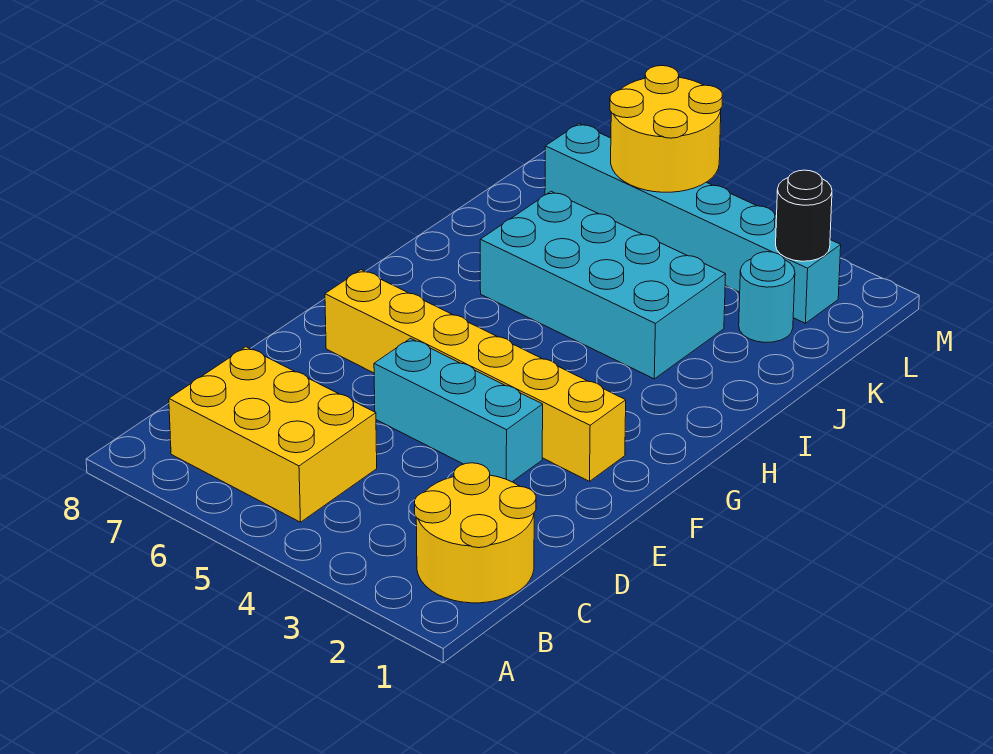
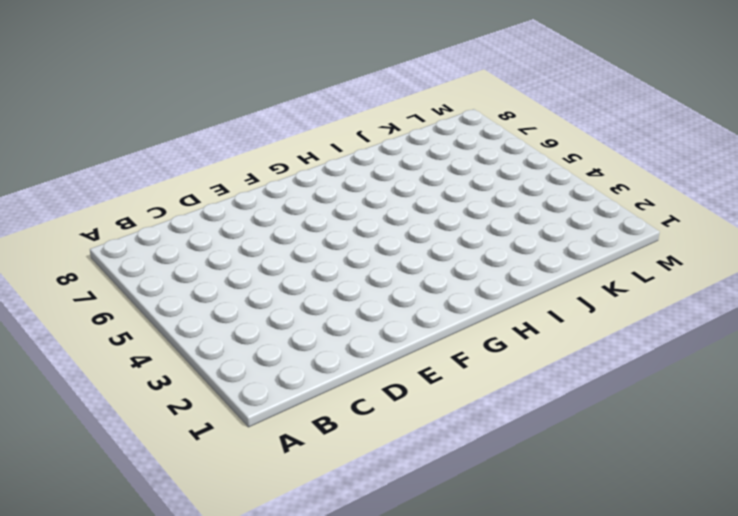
none -> yellow round brick B1:C2 level 1
none -> yellow brick B5:C7 level 1

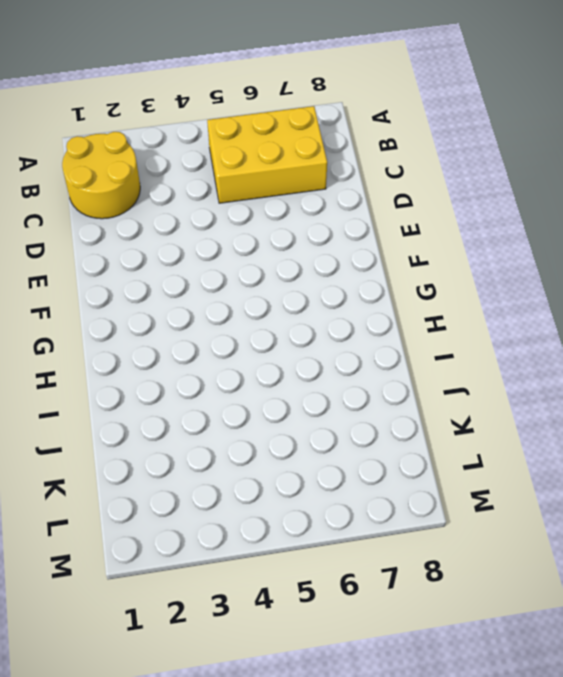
none -> cyan brick E3:E5 level 1
none -> yellow brick F2:F7 level 1

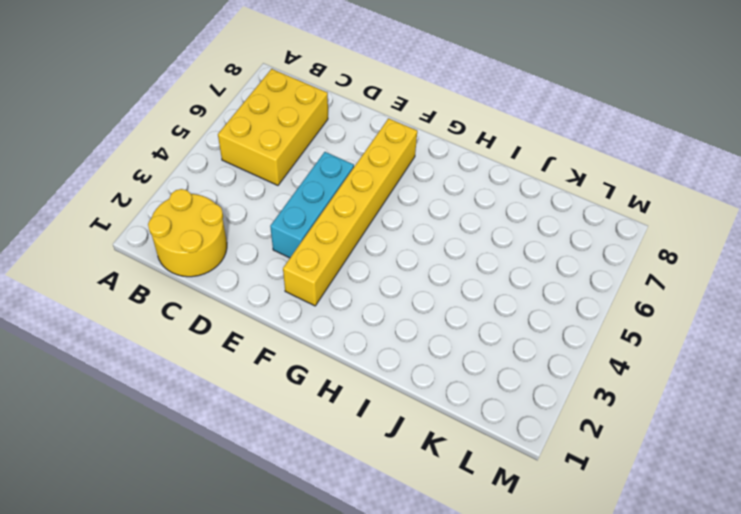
none -> cyan brick I3:J6 level 1
none -> cyan round brick K2 level 1

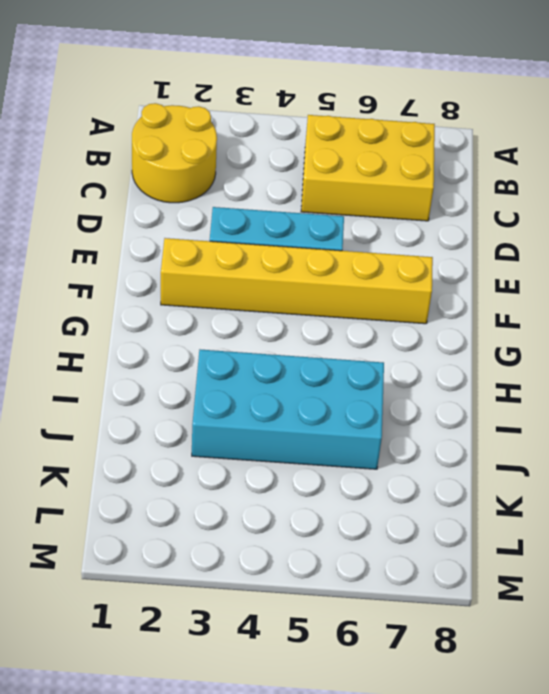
none -> cyan round brick K2 level 1
none -> cyan brick L2:L7 level 1

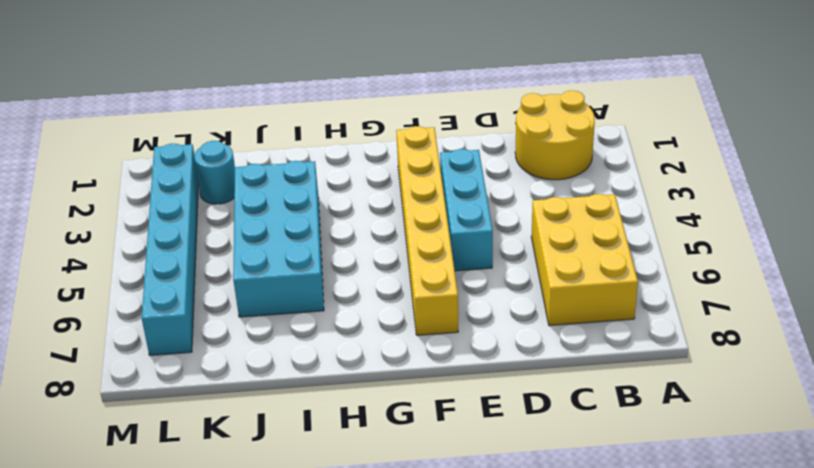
none -> black round brick L2 level 2
none -> yellow round brick L5:M6 level 2

